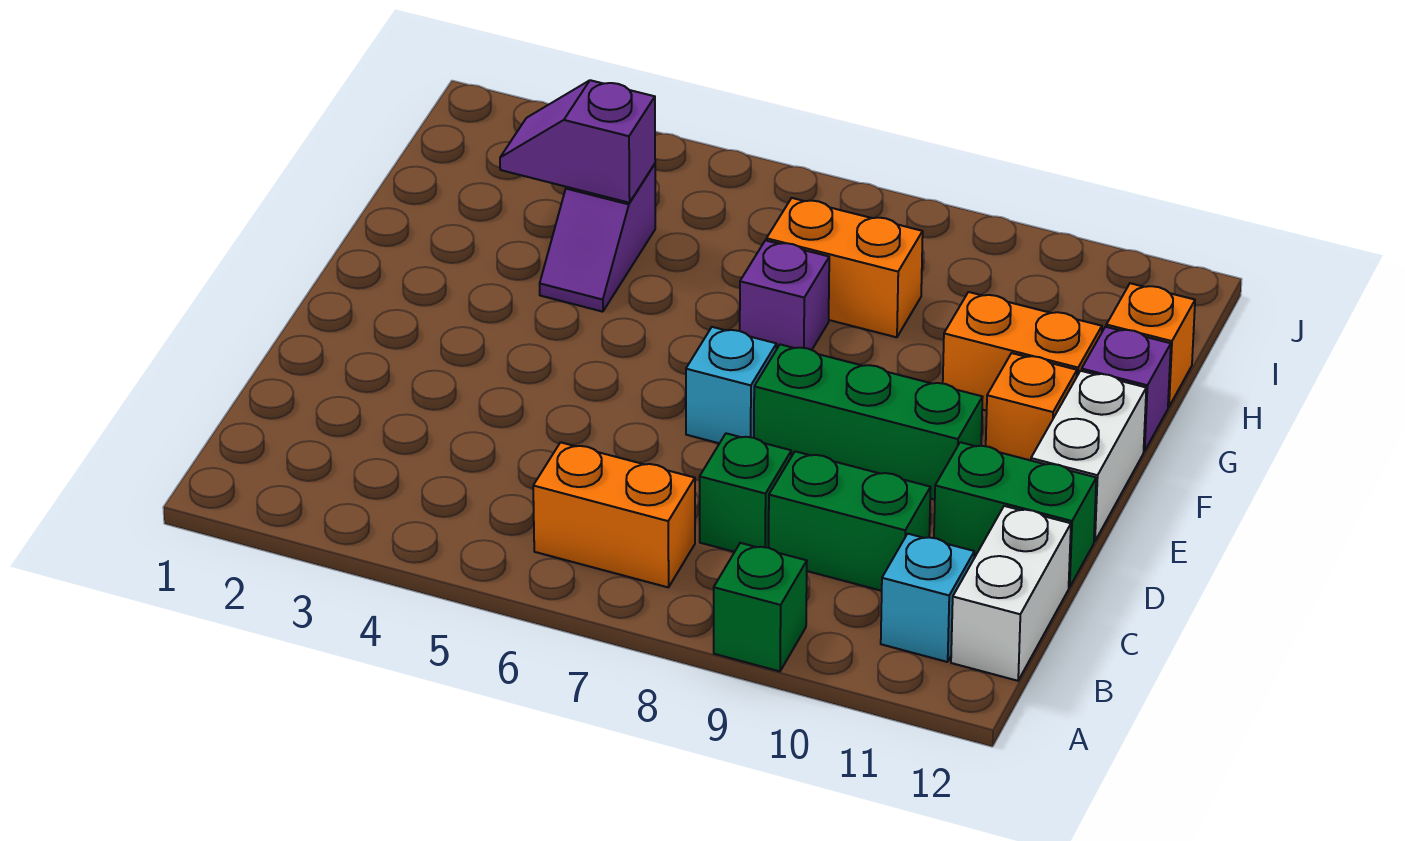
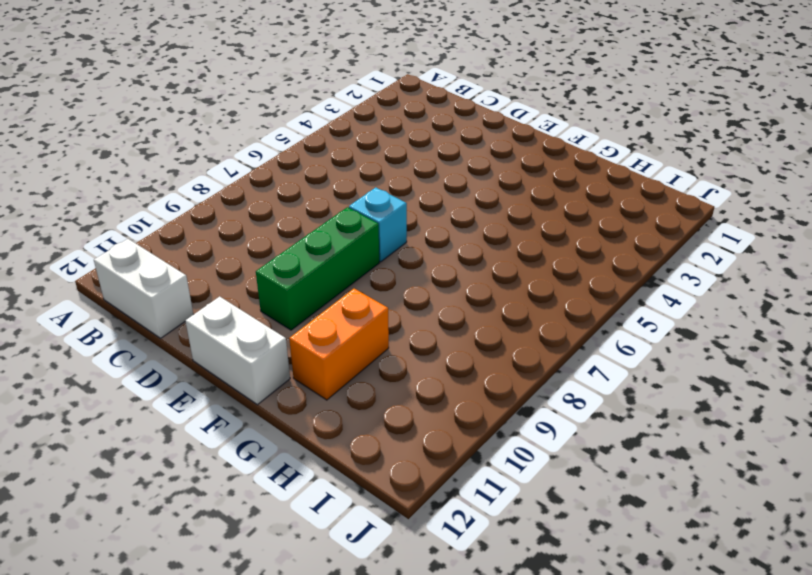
none -> green brick A9 level 1
none -> orange brick B6:B7 level 1
none -> cyan brick B11 level 1

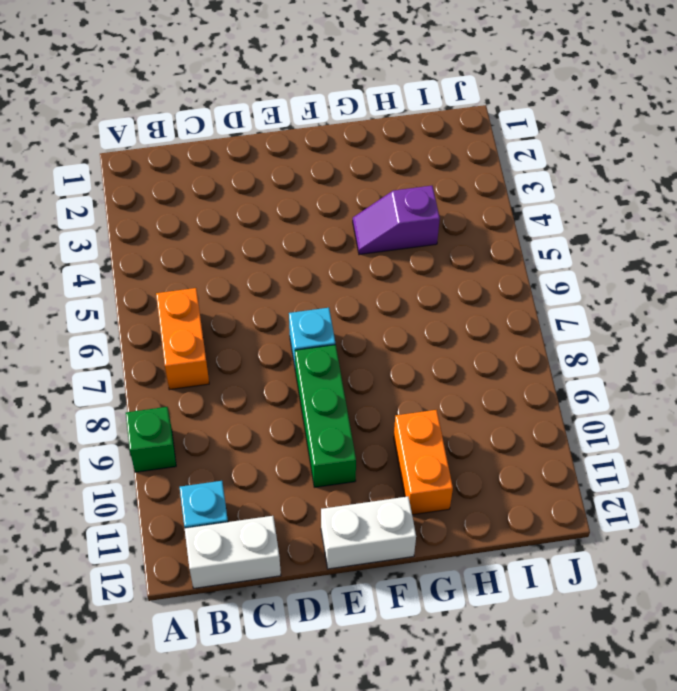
none -> green brick C8 level 1
none -> green brick C9:C10 level 1
none -> green brick D11:D12 level 1

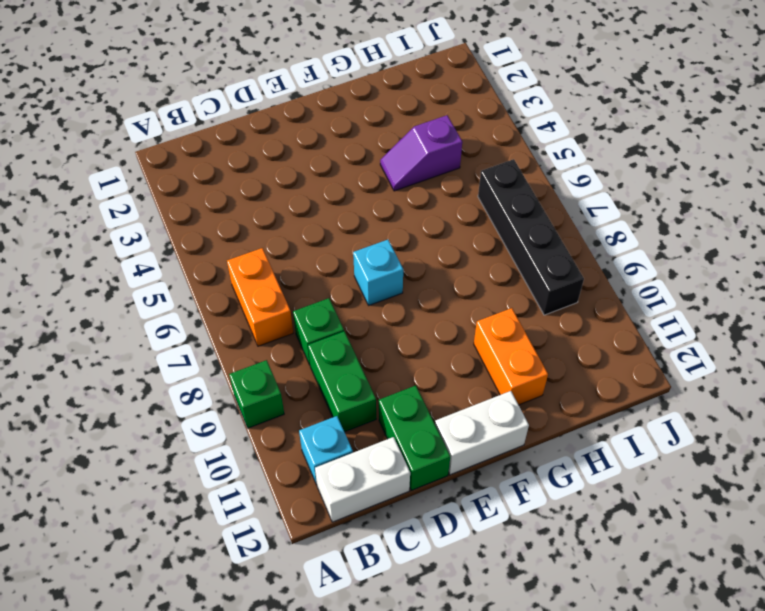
black brick I6:I9 level 1 -> none
none -> green brick E8:E10 level 1
none -> orange brick F11 level 1
none -> purple brick G7 level 1

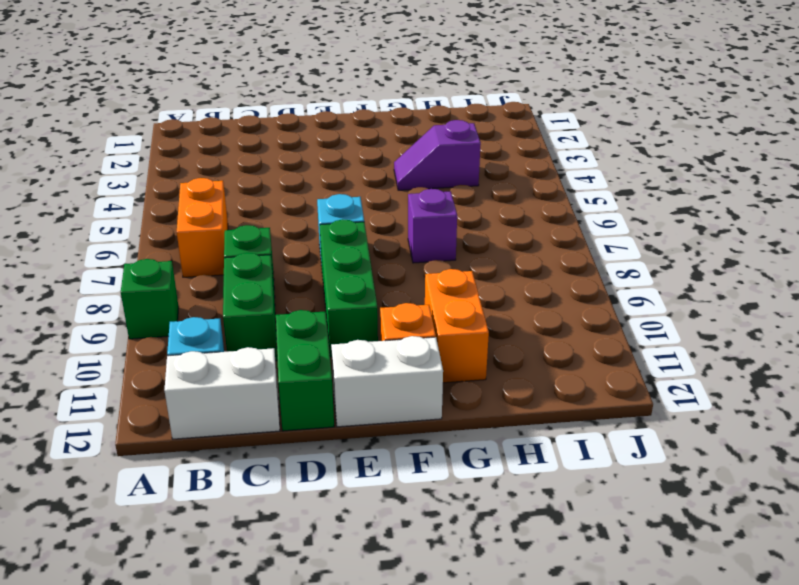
none -> purple brick G12 level 1
none -> orange brick H7:H8 level 1
none -> orange brick H12 level 1

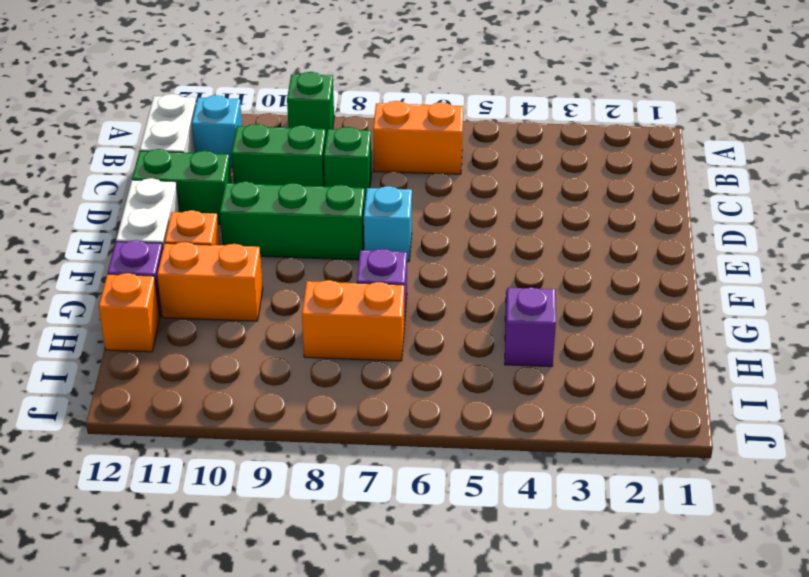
none -> purple slope H3:H4 level 2 top 4

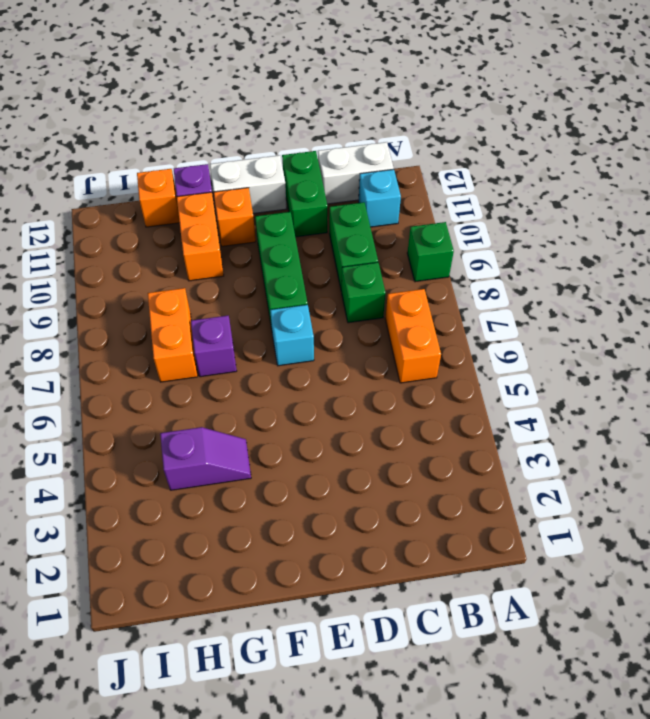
none -> purple slope H3:H4 level 2 top 4

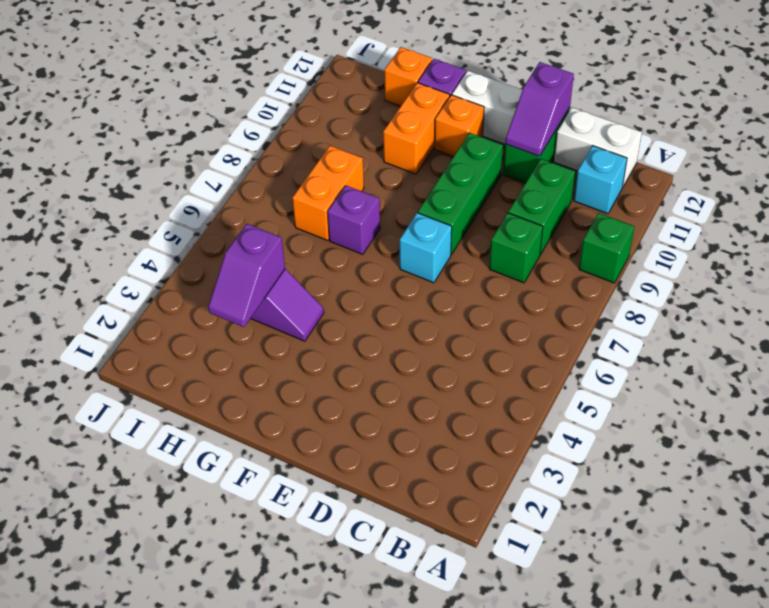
purple slope D11:D12 level 2 top 12 -> none
none -> orange brick B6:B7 level 1

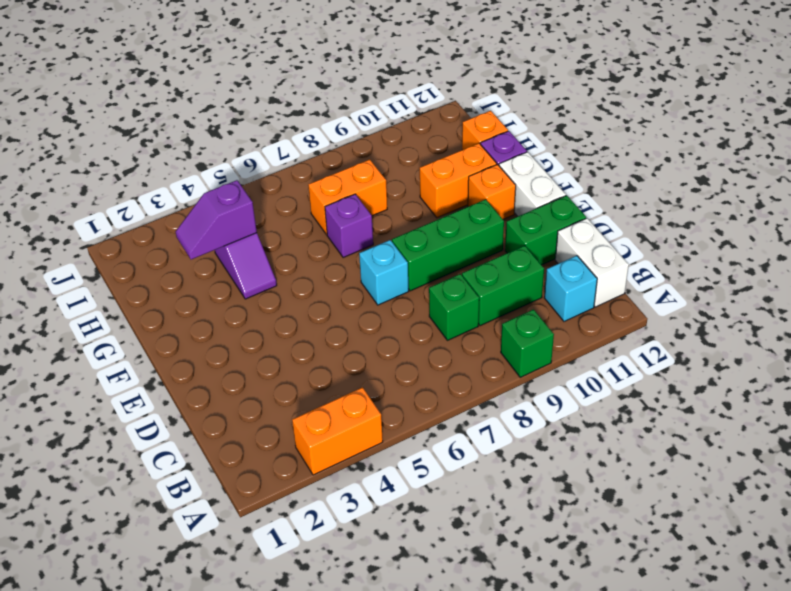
orange brick A3:A4 level 1 -> orange brick B6:B7 level 1

